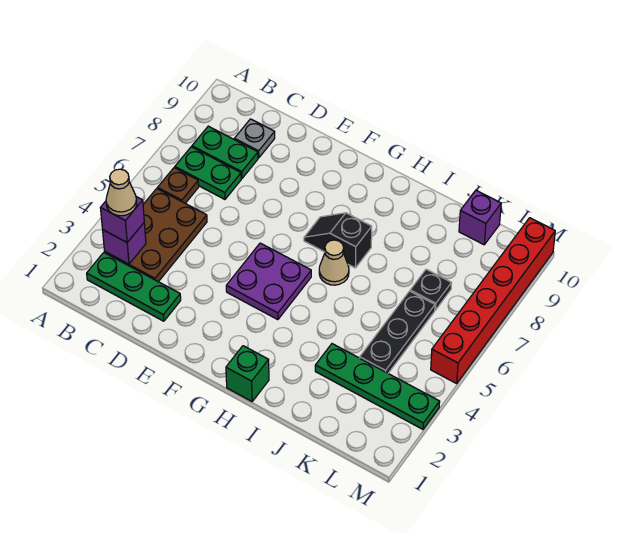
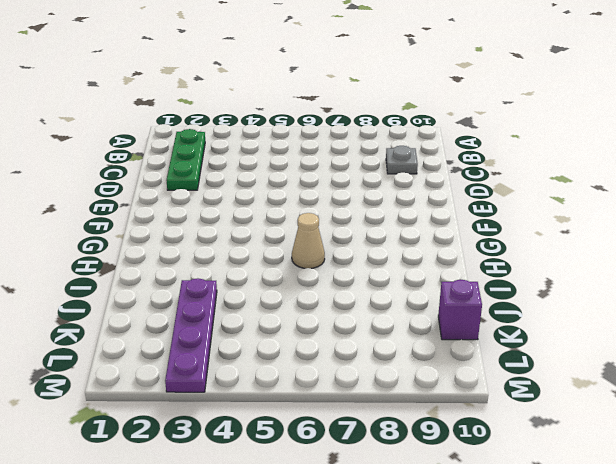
purple plate J3:M3 level 1 -> green plate J3:M3 level 1
none -> brown plate B3:C5 level 1
none -> brown plate B6 level 1
none -> green plate B7:C7 level 1

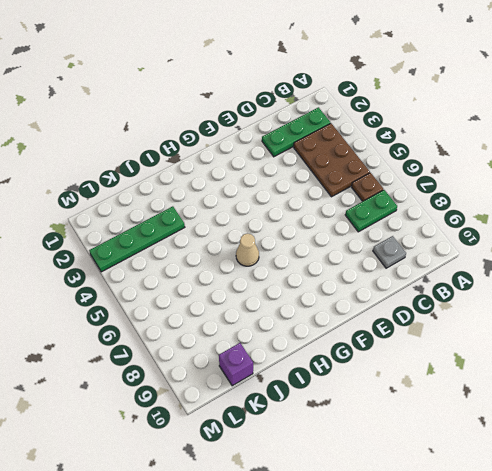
none -> green plate B8:C8 level 1
none -> purple plate F4:G5 level 1
none -> black slope G7:H7 level 1 top H

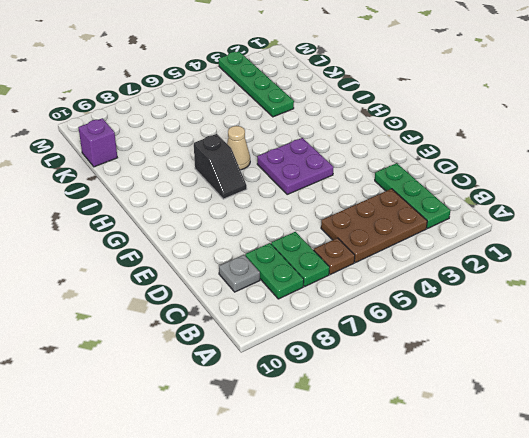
none -> green brick H1 level 1
none -> black plate K4:K6 level 1
none -> black plate K7 level 1

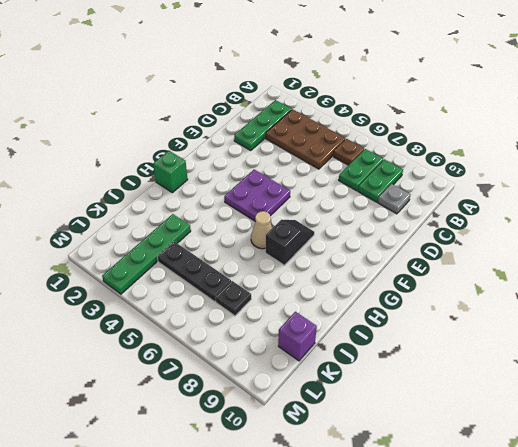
none -> red brick M5:M10 level 1
none -> purple brick B3 level 2
none -> purple brick B3 level 3

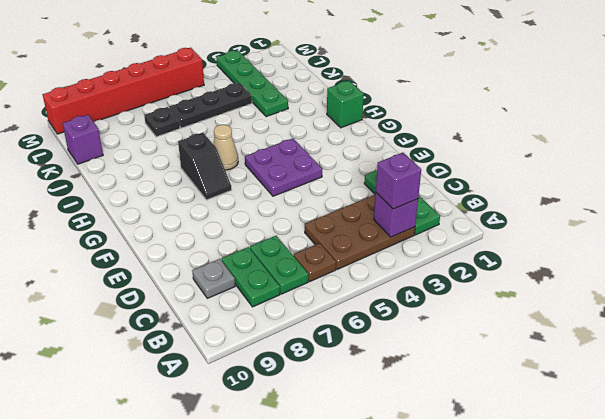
none -> tan cone B3 level 4

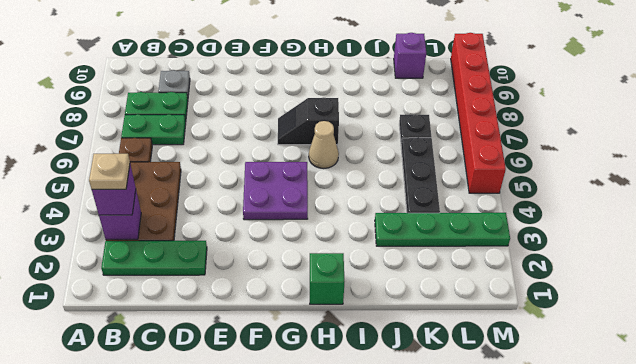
tan plate B3 level 4 -> tan cone B3 level 4

